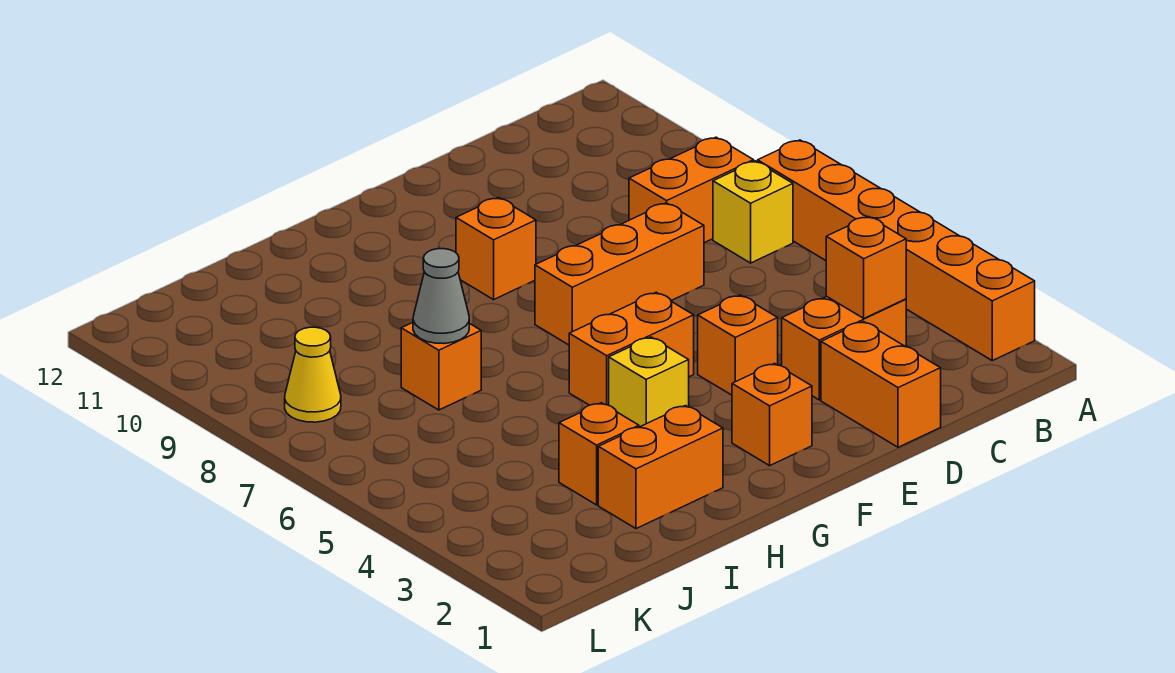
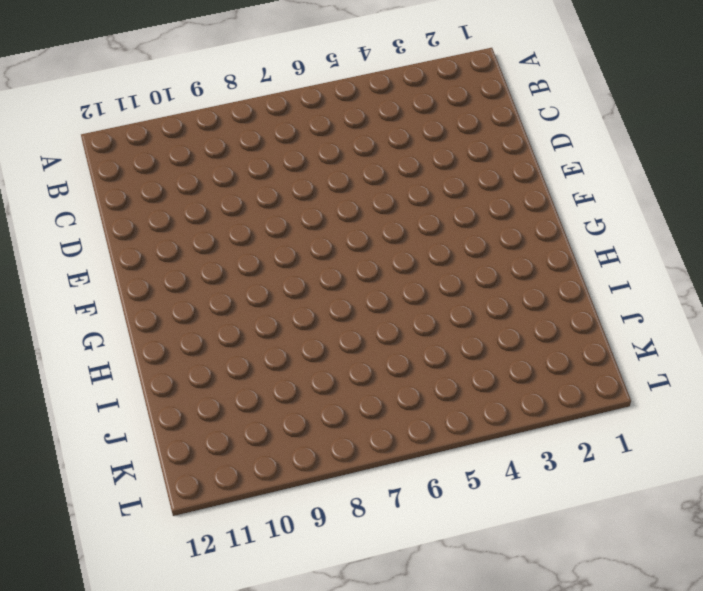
none -> orange brick A2:A7 level 1
none -> yellow brick B7 level 1
none -> orange brick B8:C8 level 1

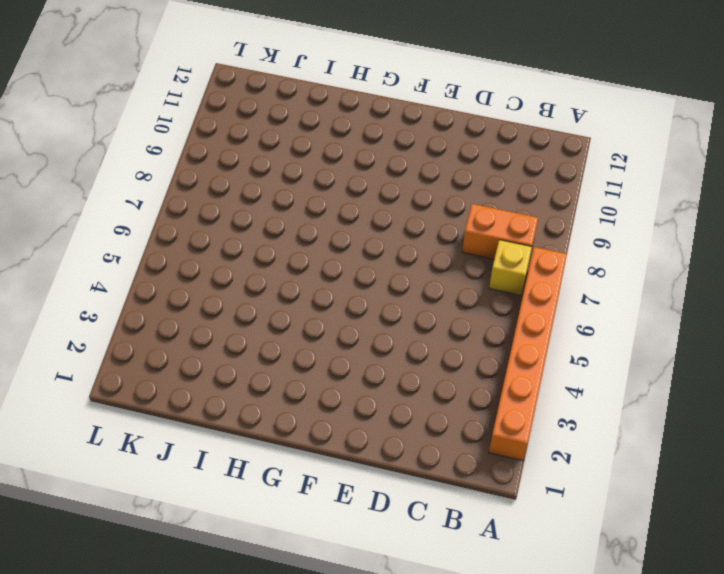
none -> orange brick C3:D3 level 1
none -> orange brick D1:D2 level 1
none -> orange brick D7:F7 level 1

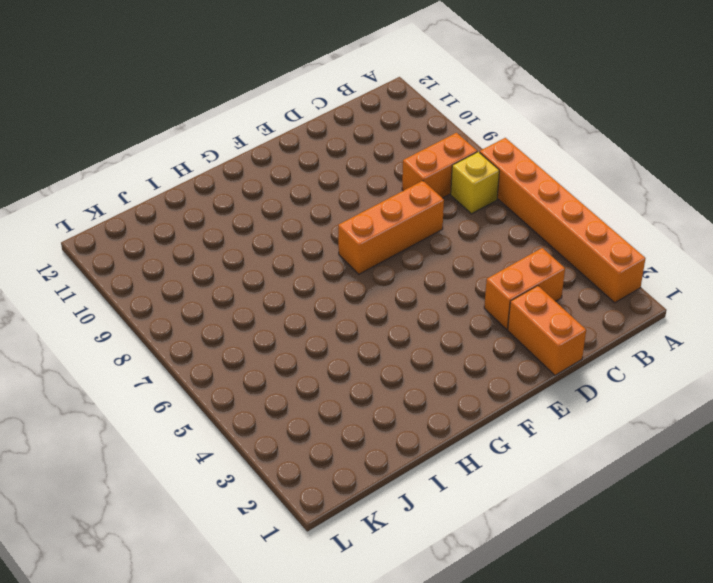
none -> orange brick E4 level 1
none -> orange brick F2 level 1
none -> orange brick F5:G5 level 1

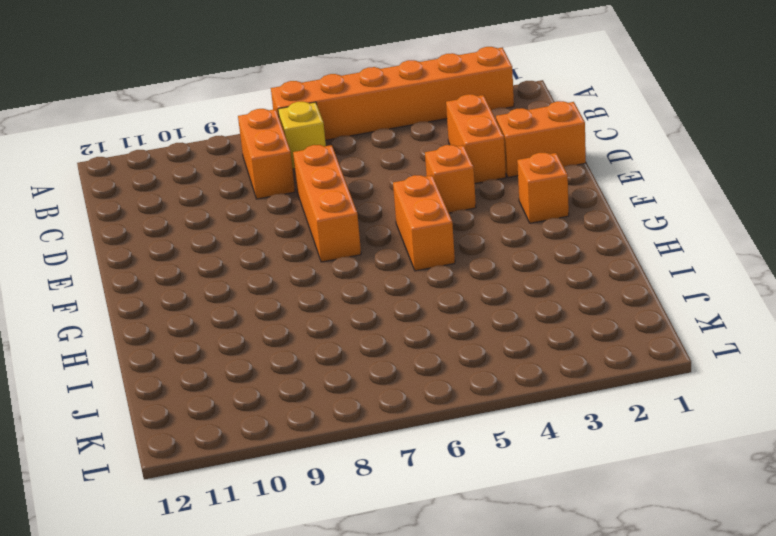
none -> orange brick F9 level 1
none -> yellow brick G4 level 1
none -> orange brick H2:I2 level 1

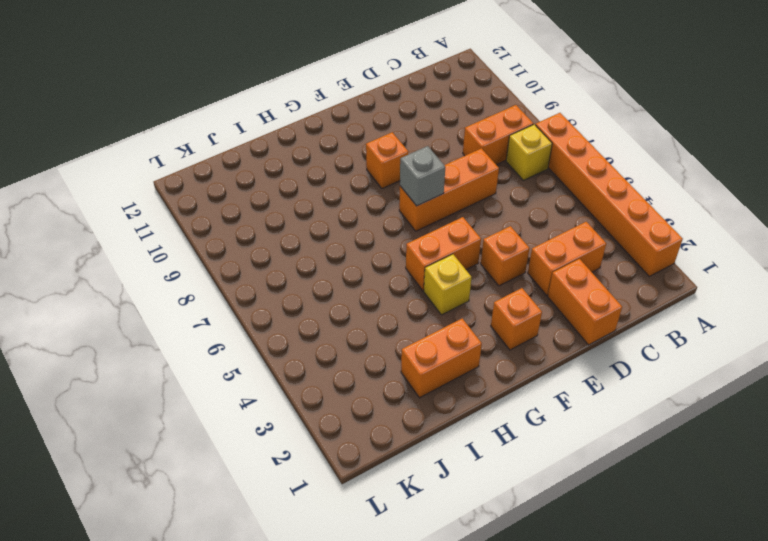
grey brick F7 level 2 -> none
none -> orange brick I3 level 1
none -> orange brick I7 level 1
none -> yellow cone K8 level 1

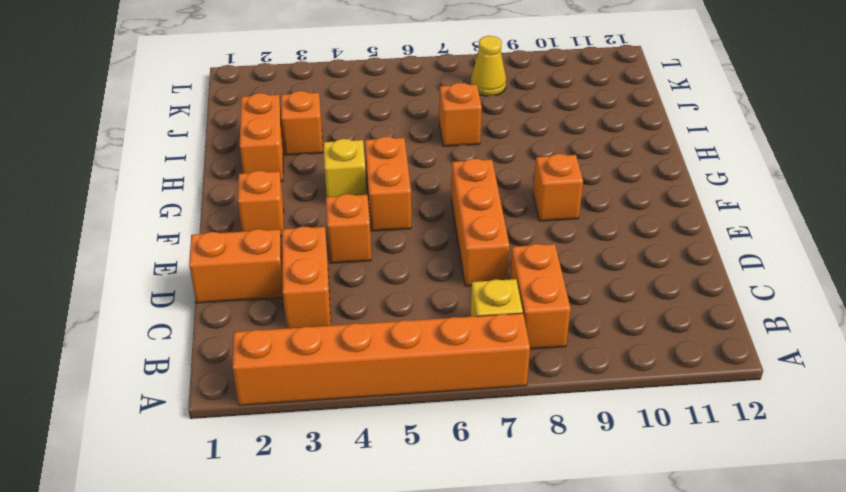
none -> orange brick C3 level 2
none -> grey cone I7 level 2

